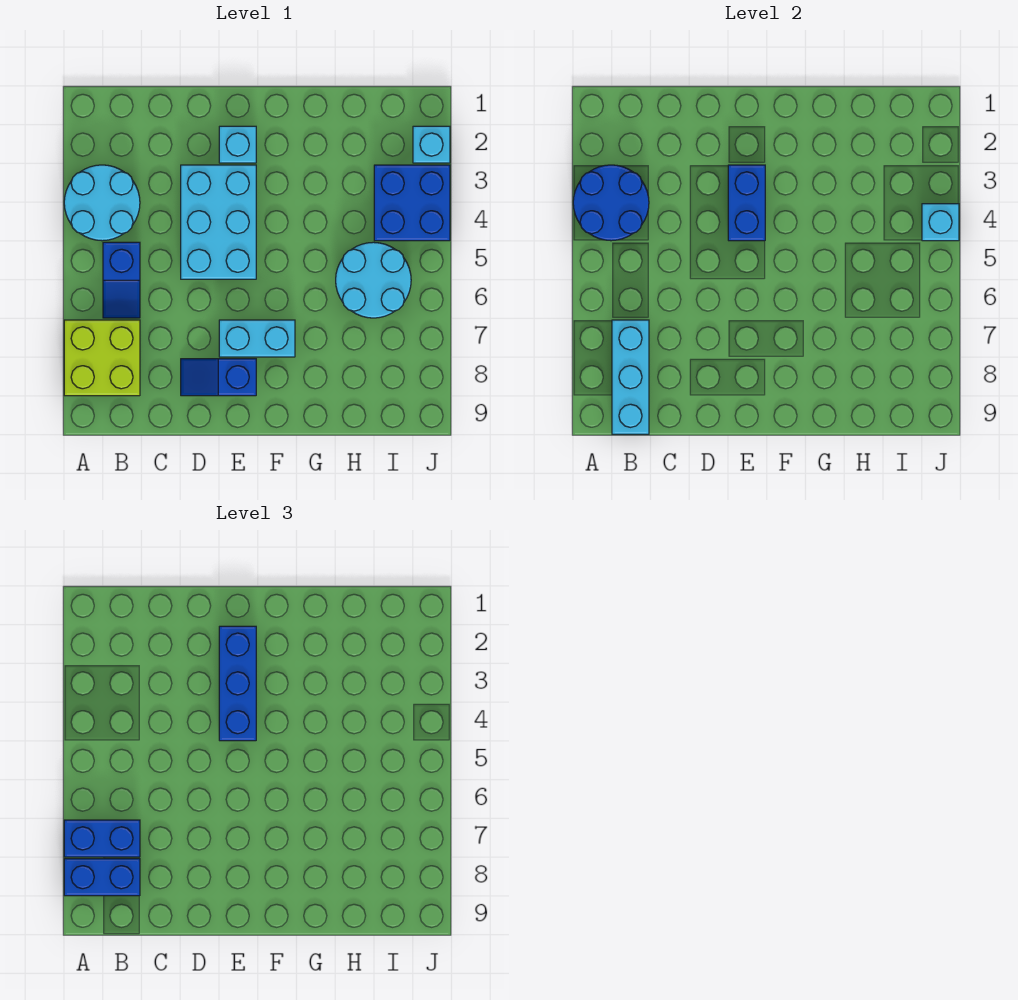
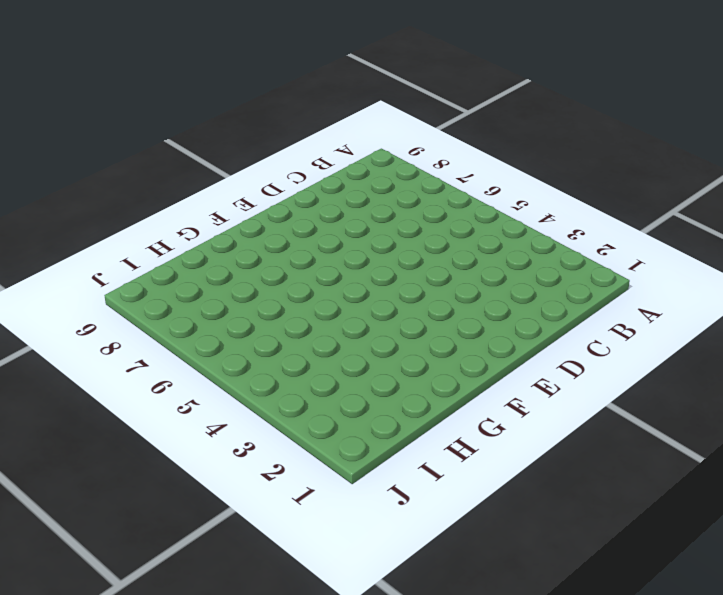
none -> cyan round brick A3:B4 level 1
none -> lime brick A7:B8 level 1
none -> blue slope B5:B6 level 1 top 5

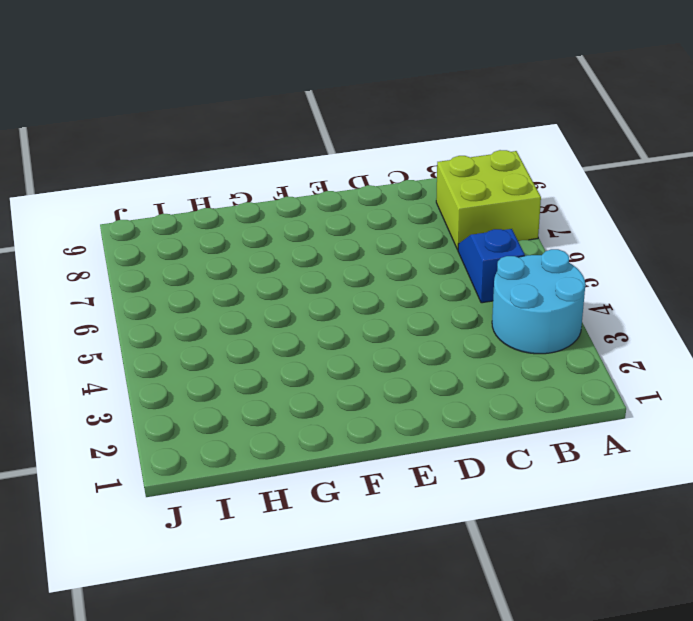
none -> cyan brick D3:E5 level 1
none -> blue slope D8:E8 level 1 top E
none -> cyan brick E2 level 1

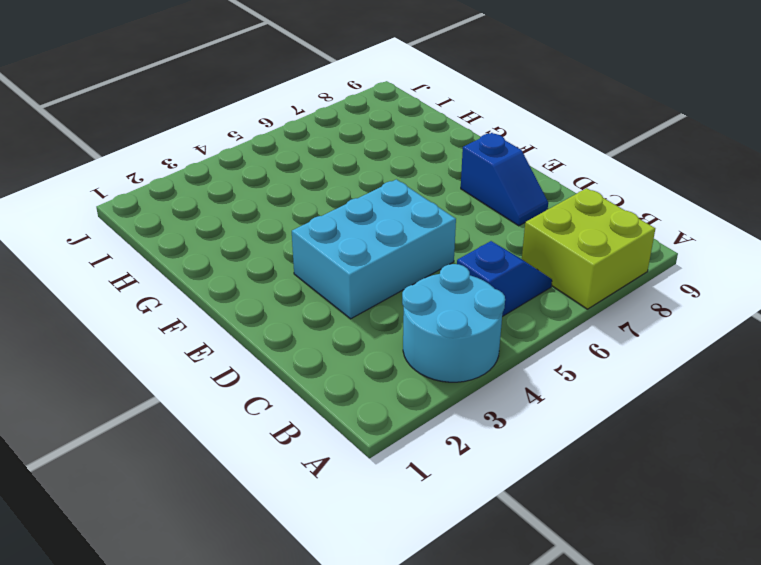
none -> cyan brick E2 level 1
none -> cyan brick E7:F7 level 1
none -> cyan round brick H5:I6 level 1

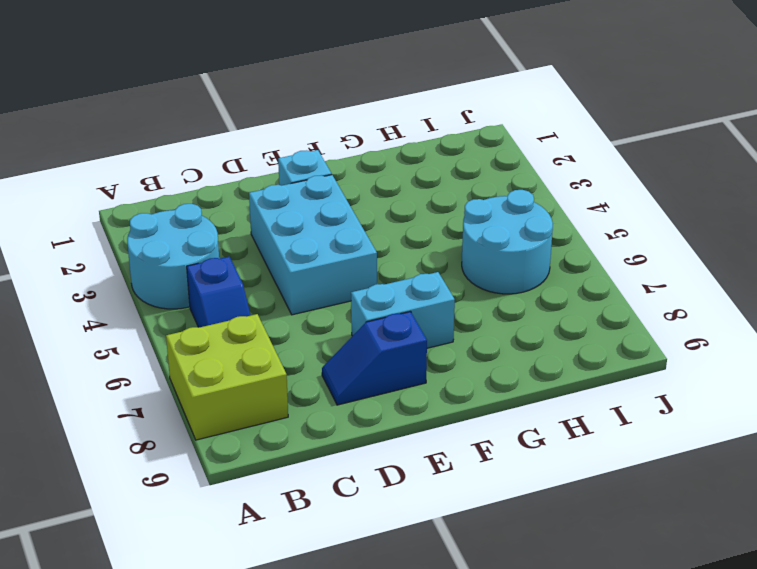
none -> blue brick I3:J4 level 1
none -> cyan brick J2 level 1
none -> blue round brick A3:B4 level 2

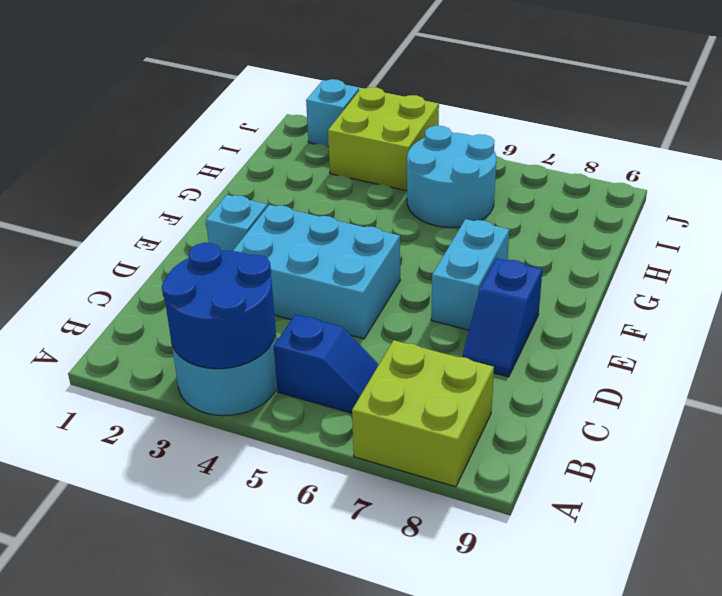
lime brick I3:J4 level 1 -> blue brick I3:J4 level 1
none -> cyan brick B7:B9 level 2
none -> blue brick E3:E4 level 2
none -> cyan brick J4 level 2

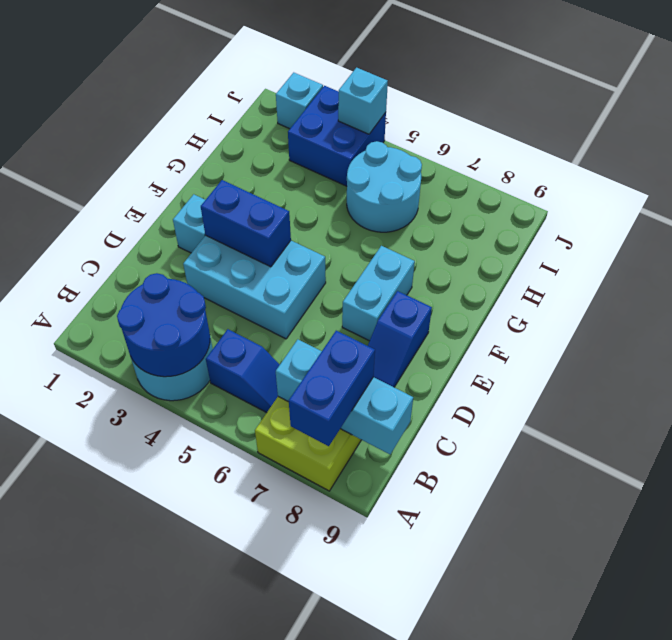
none -> blue brick A7:B7 level 3
none -> blue brick E2:E4 level 3

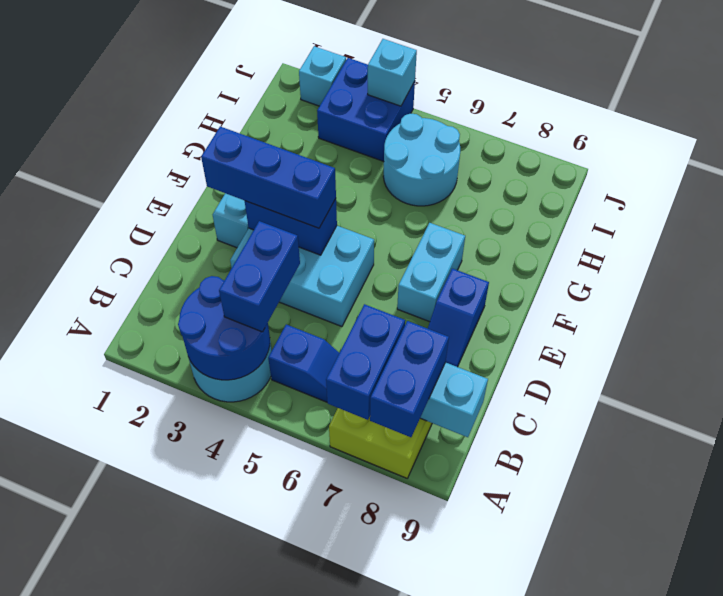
blue brick B4:C4 level 3 -> none

